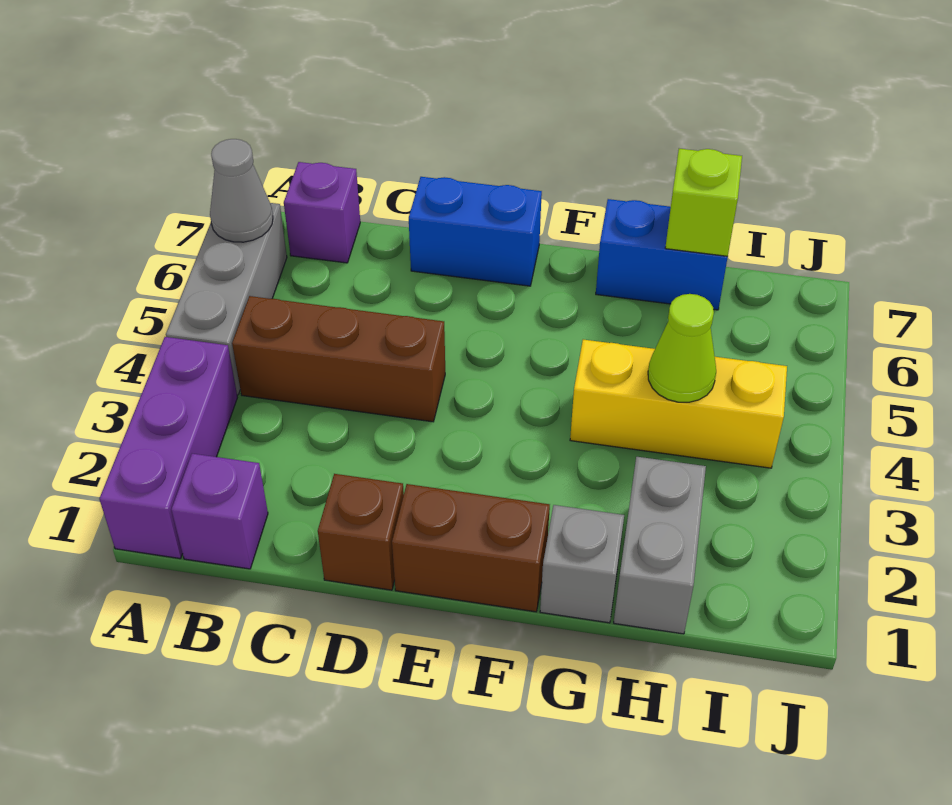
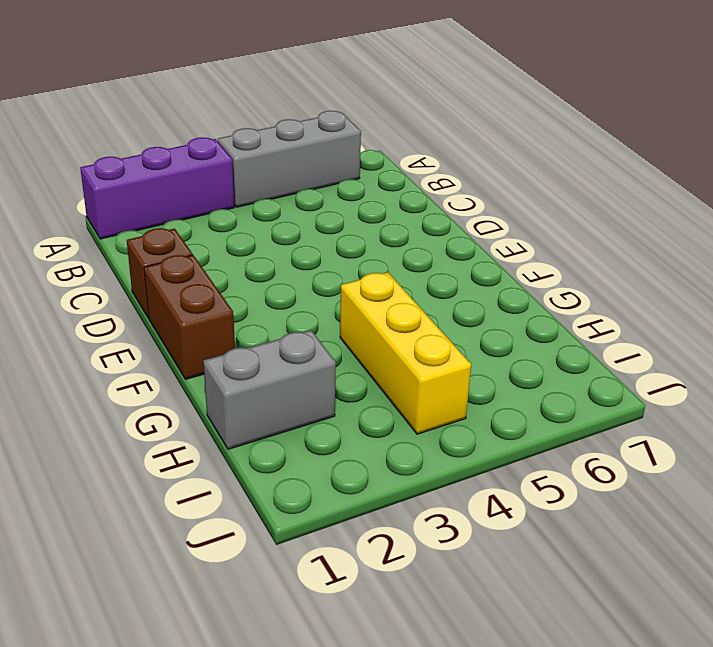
none -> purple brick B1 level 1
none -> brown brick B4:D4 level 1
none -> purple brick B7 level 1

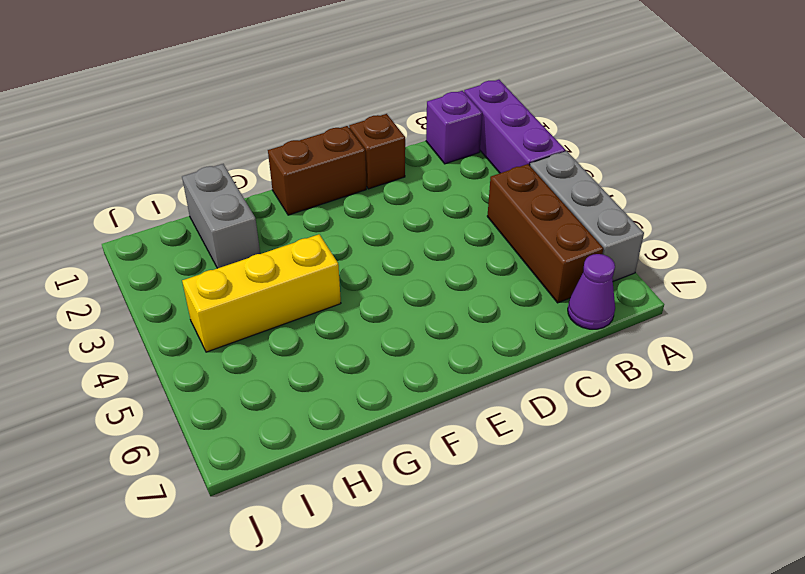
brown brick B4:B6 level 1 -> brown brick B4:D4 level 1
purple cone B7 level 1 -> purple brick B7 level 1
none -> blue brick D7:E7 level 1
none -> grey brick G1 level 1
none -> blue brick G7:H7 level 1

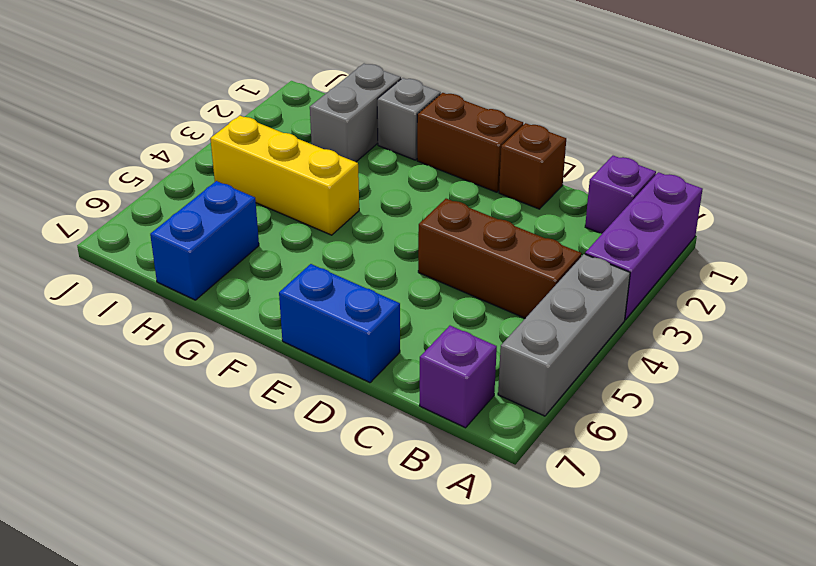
blue brick H6:H7 level 1 -> blue brick G7:H7 level 1
none -> grey cone A6 level 2
none -> lime cone H4 level 2
none -> lime brick H7 level 2

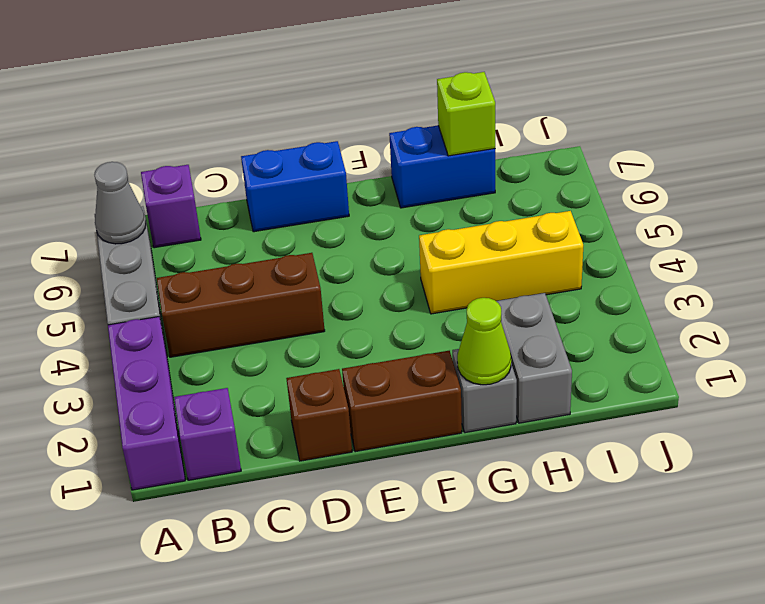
lime cone G1 level 2 -> lime cone H4 level 2

